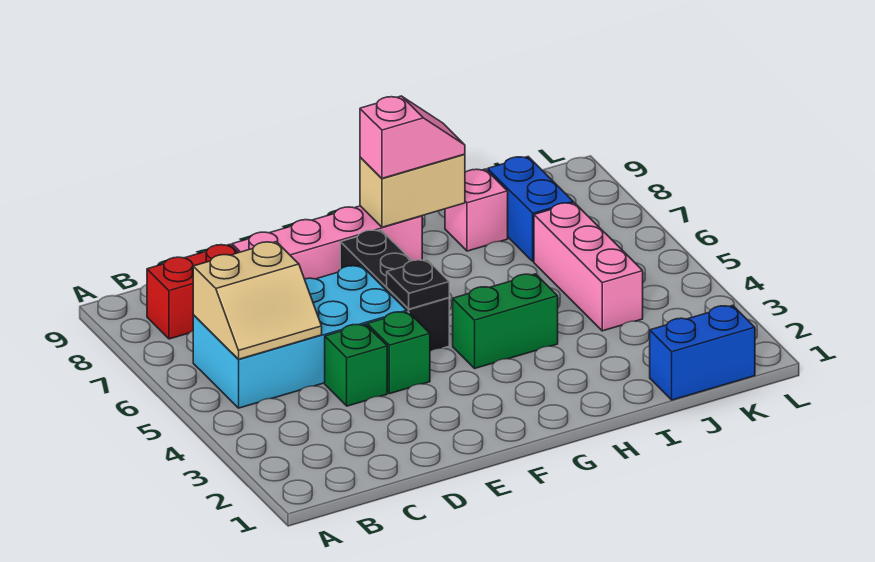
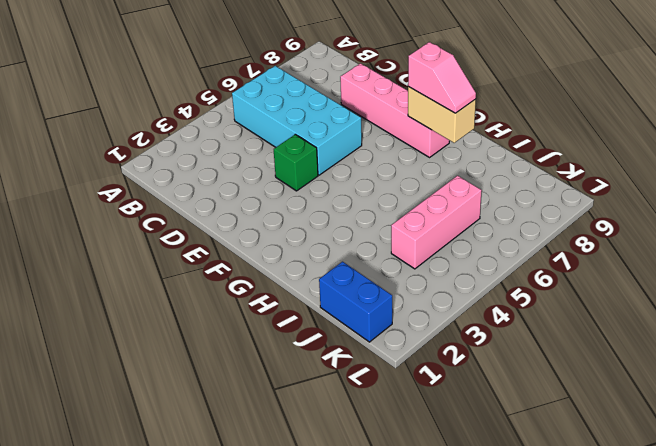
none -> red brick B8:C8 level 1
none -> green brick D4 level 1
none -> black brick F5:F7 level 1

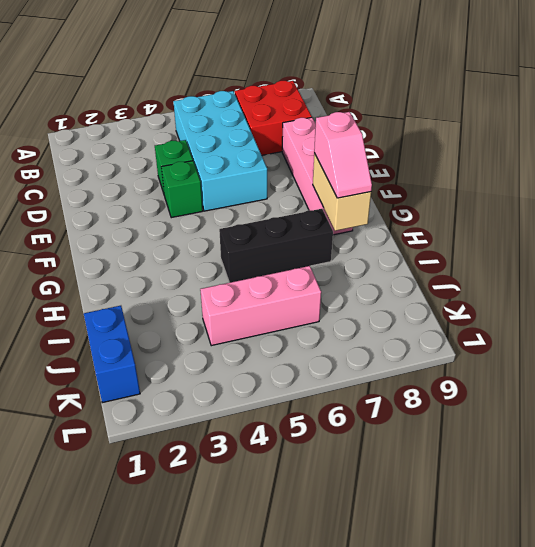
red brick B7:C8 level 1 -> red brick B8:C8 level 1
black brick H5:H7 level 1 -> black brick F5:F7 level 1
none -> green brick G4:H4 level 1
none -> pink brick I8 level 1
none -> blue brick J7:J8 level 1

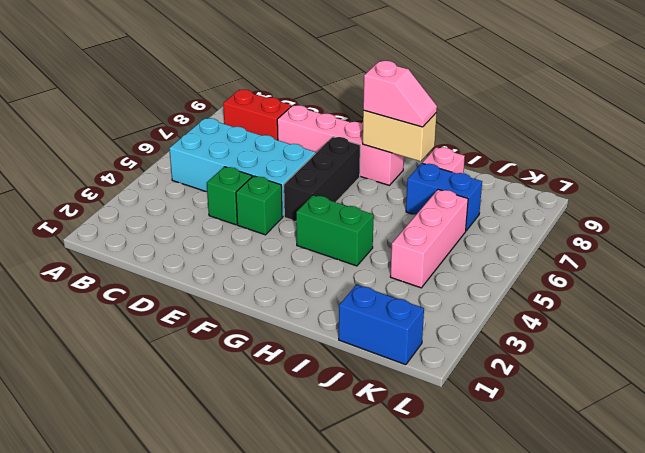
blue brick I7:J7 level 1 -> blue brick J7:J8 level 1
none -> tan slope B5:C6 level 2 top 6
none -> black plate F5 level 2

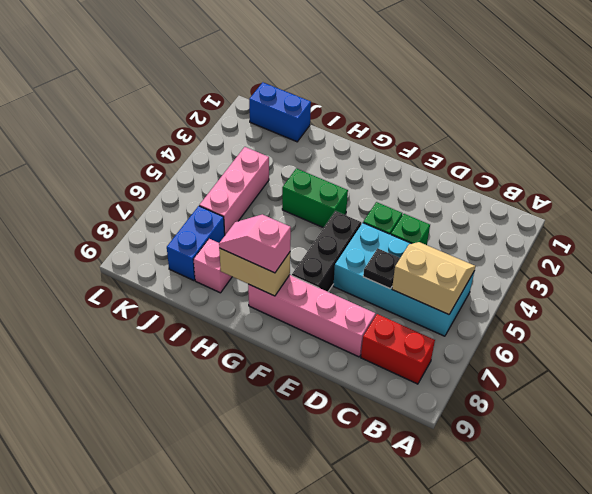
black plate D6 level 2 -> black plate F5 level 2

